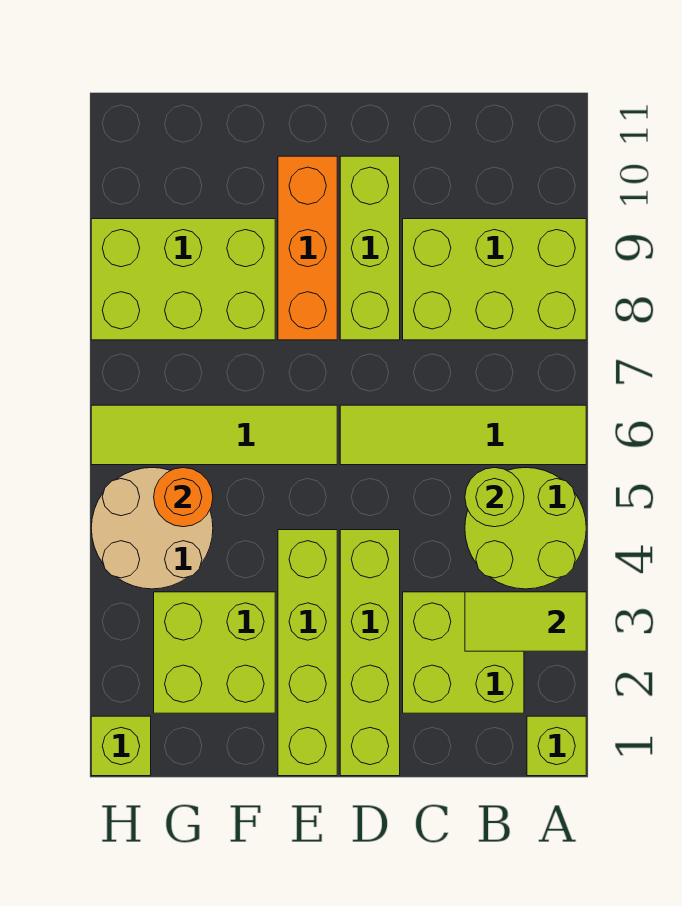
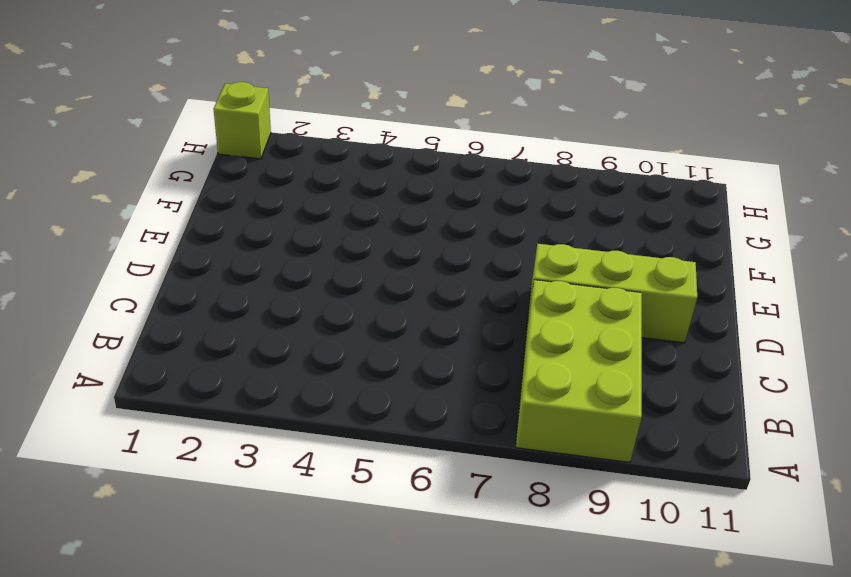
none -> lime brick A1 level 1
none -> lime round brick A4:B5 level 1
none -> lime tile A6:D6 level 1

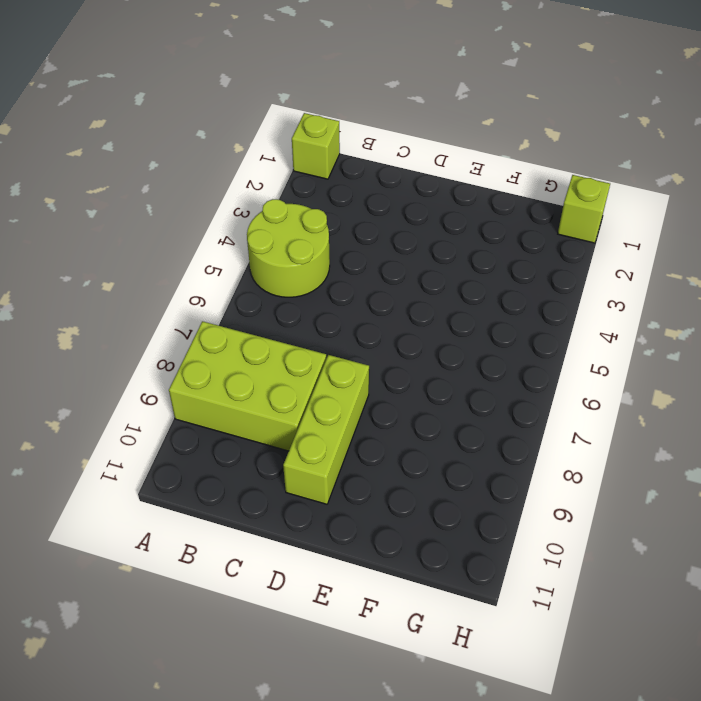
none -> lime tile A6:D6 level 1
none -> lime brick B2:C3 level 1
none -> lime brick D1:D4 level 1

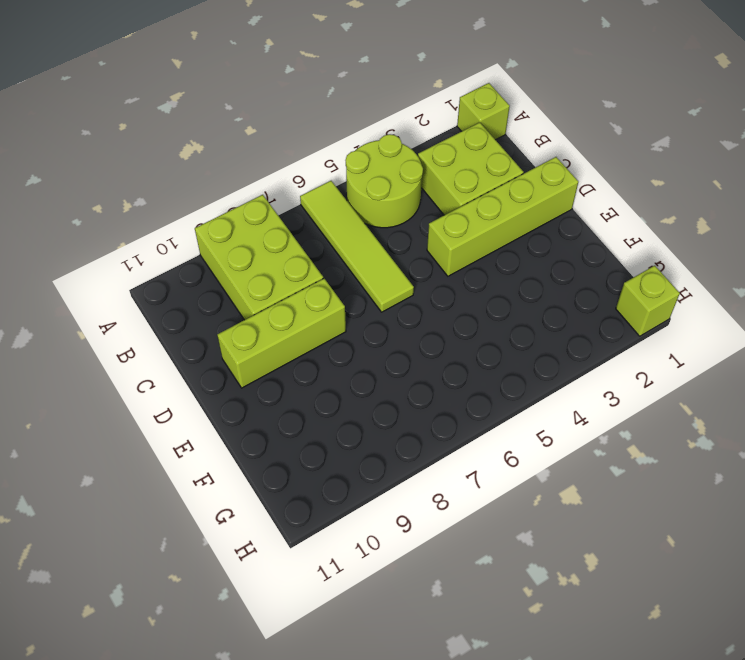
none -> lime brick E1:E4 level 1
none -> lime tile E6:H6 level 1
none -> orange brick E8:E10 level 1

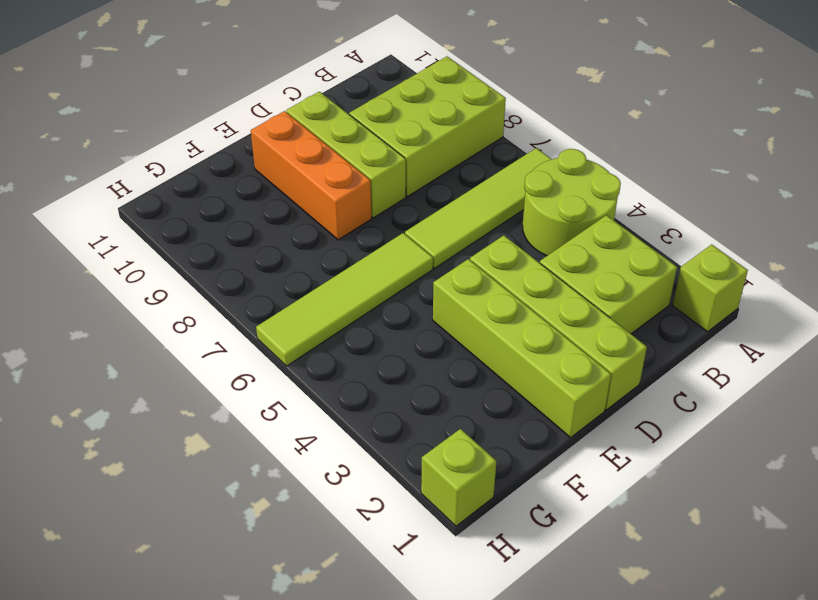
none -> lime brick F2:G3 level 1
none -> lime brick F8:H9 level 1
none -> tan round brick G4:H5 level 1

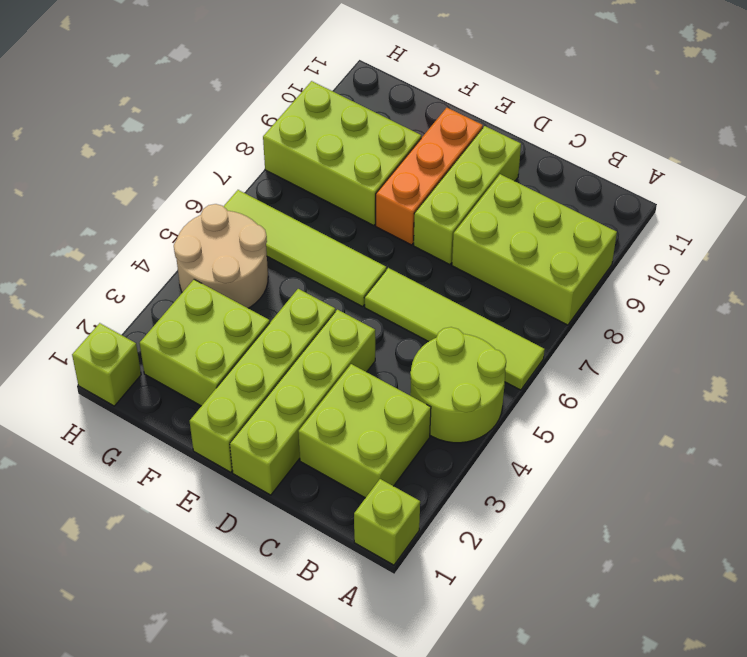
none -> lime tile A3:B3 level 2
none -> lime round brick B5 level 2
none -> orange round brick G5 level 2

